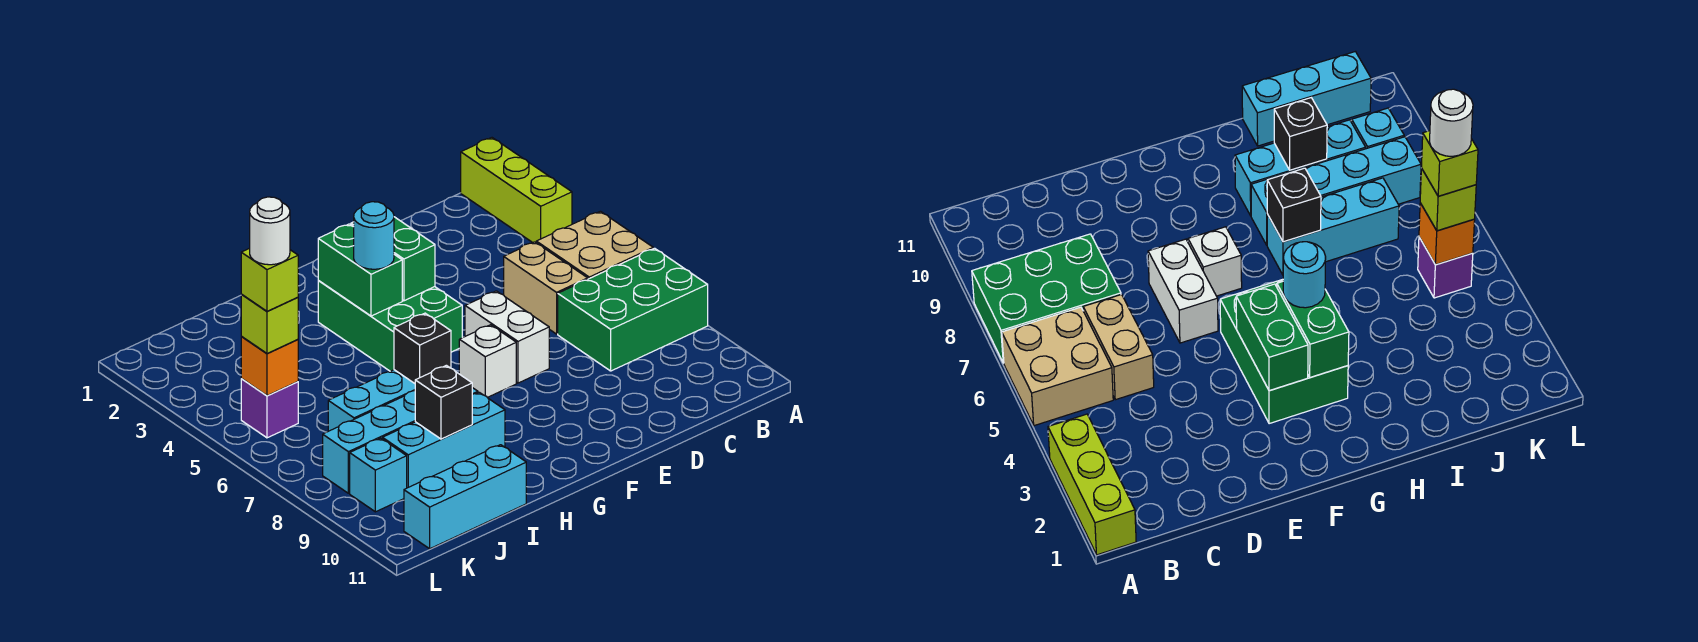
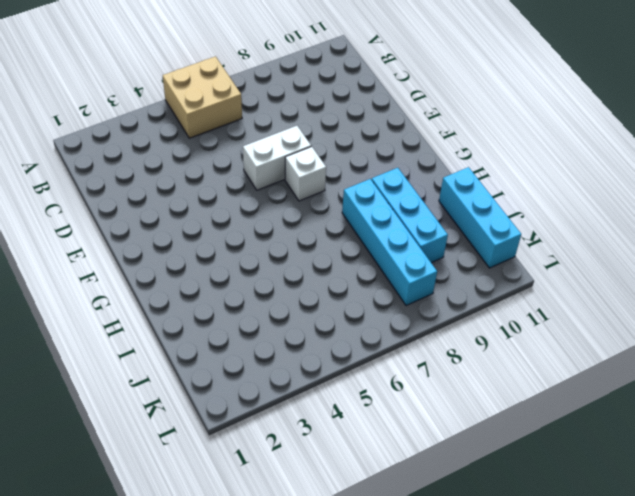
none -> lime brick A1:A3 level 1
none -> green brick A7:C8 level 1
none -> tan brick C5:C6 level 1

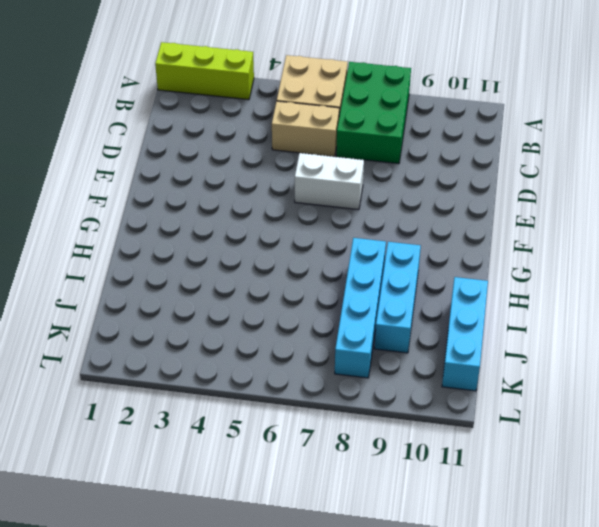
none -> green brick F3:G5 level 1
none -> white brick F7 level 1
none -> cyan brick H7:J7 level 1

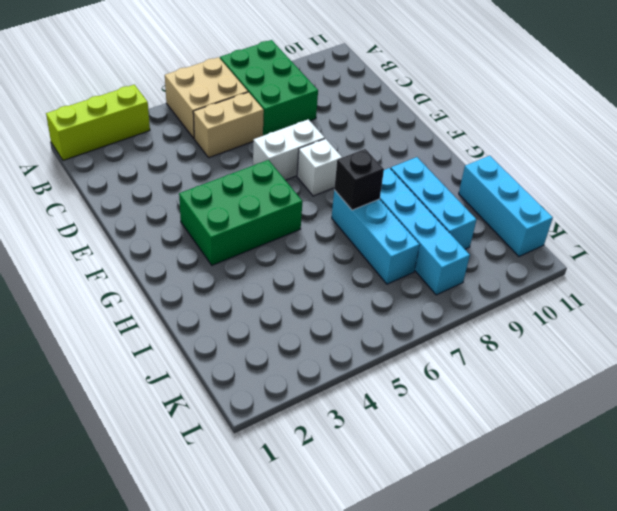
none -> purple brick K5 level 1
none -> cyan brick K9 level 1
none -> green brick F3:F4 level 2

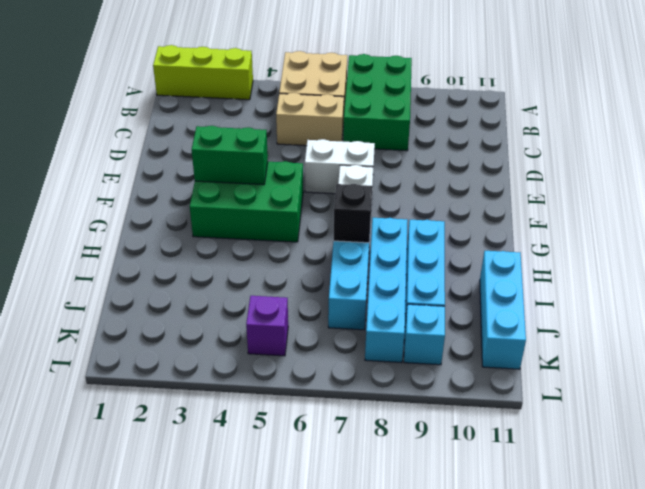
none -> green brick G3:G4 level 2
none -> black brick I9 level 2
none -> orange brick K5 level 2

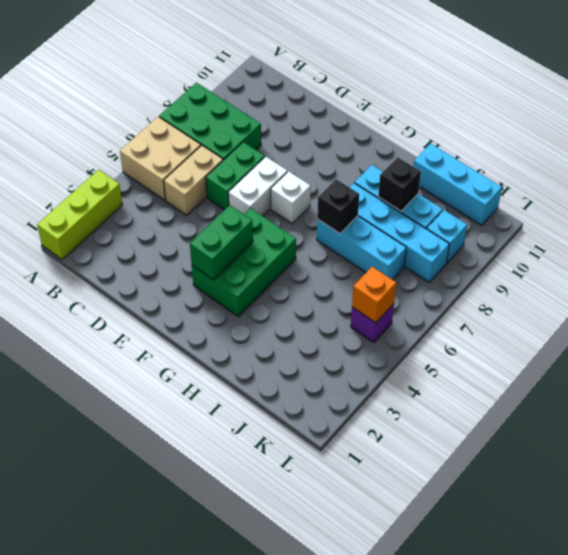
green brick D6:D7 level 1 -> green brick G3:G4 level 2
none -> cyan round brick G4 level 3
none -> lime brick K5 level 3
none -> lime brick K5 level 4

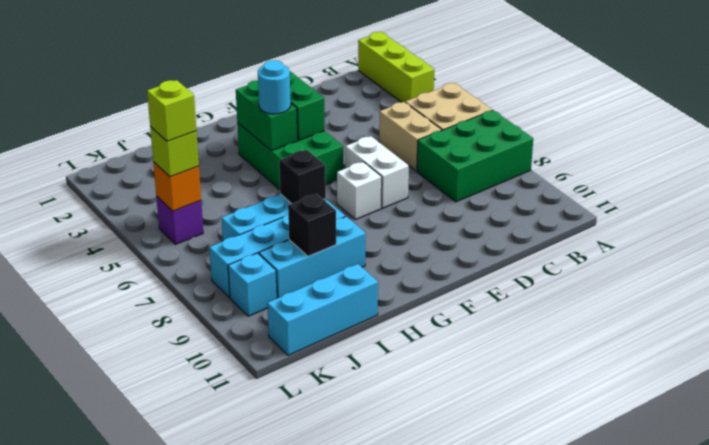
none -> white round brick K5 level 5

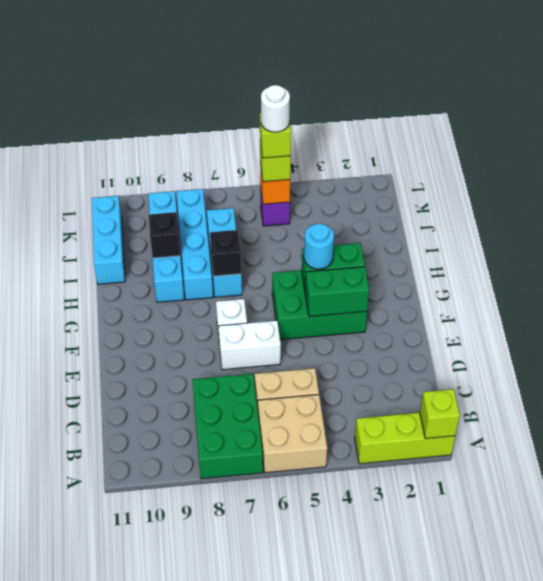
lime brick A1 level 2 -> none

